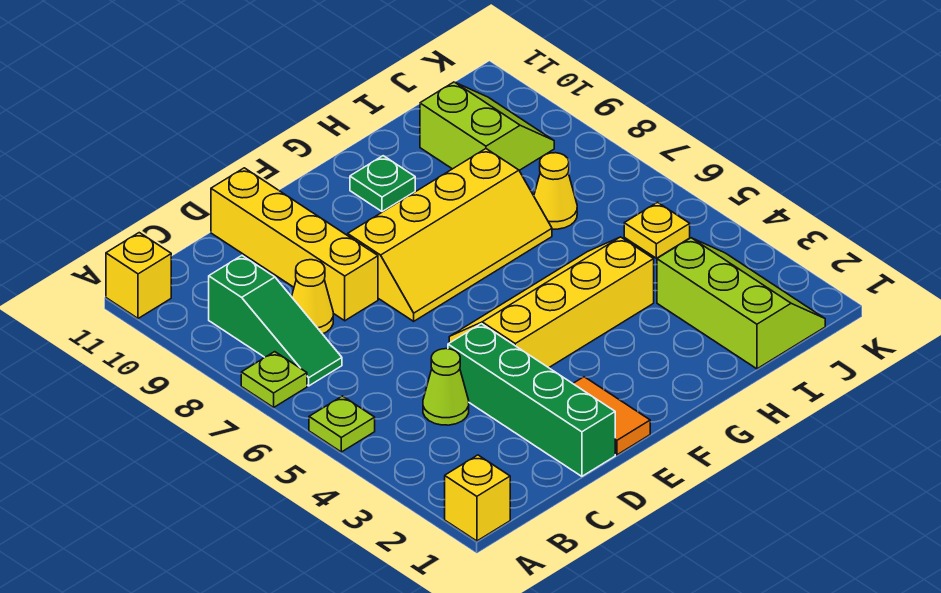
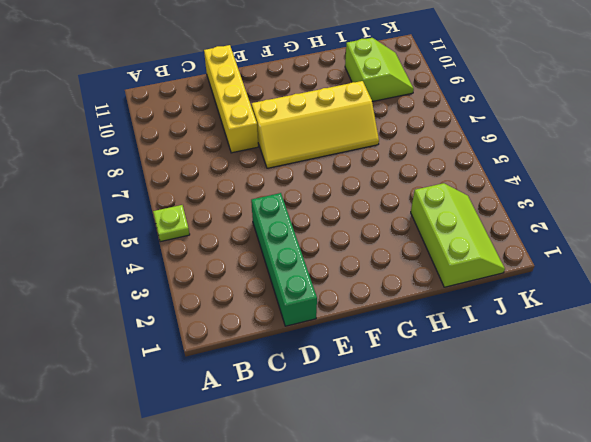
none -> yellow brick A1 level 1
none -> lime plate A7 level 1
none -> yellow brick A11 level 1

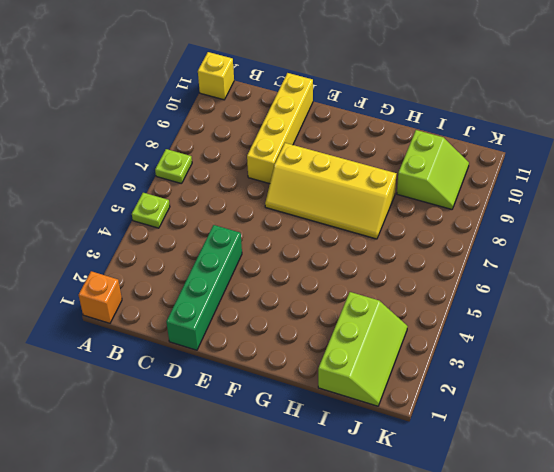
orange brick A1 level 1 -> yellow brick A1 level 1
none -> green slope B7:B9 level 1 top 9
none -> lime cone C4 level 1
none -> yellow cone C8 level 1

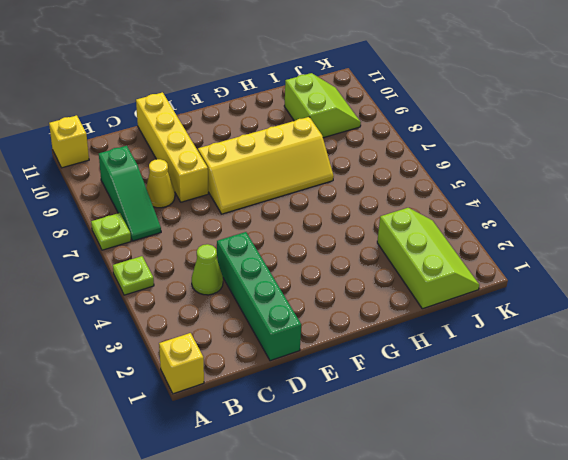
none -> orange tile E1:E2 level 1
none -> yellow slope E4:H5 level 1 top 4
none -> green plate G10 level 1

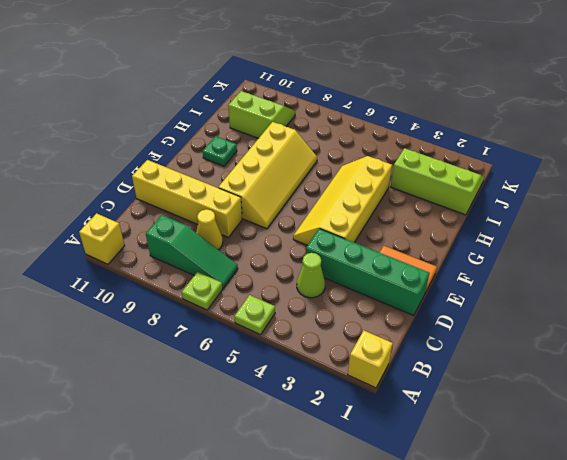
none -> yellow cone I7 level 1
none -> yellow plate J5 level 1

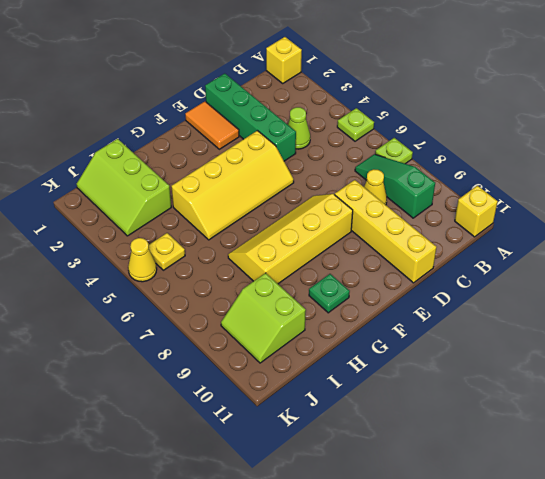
yellow cone K5 level 1 -> yellow cone I7 level 1

